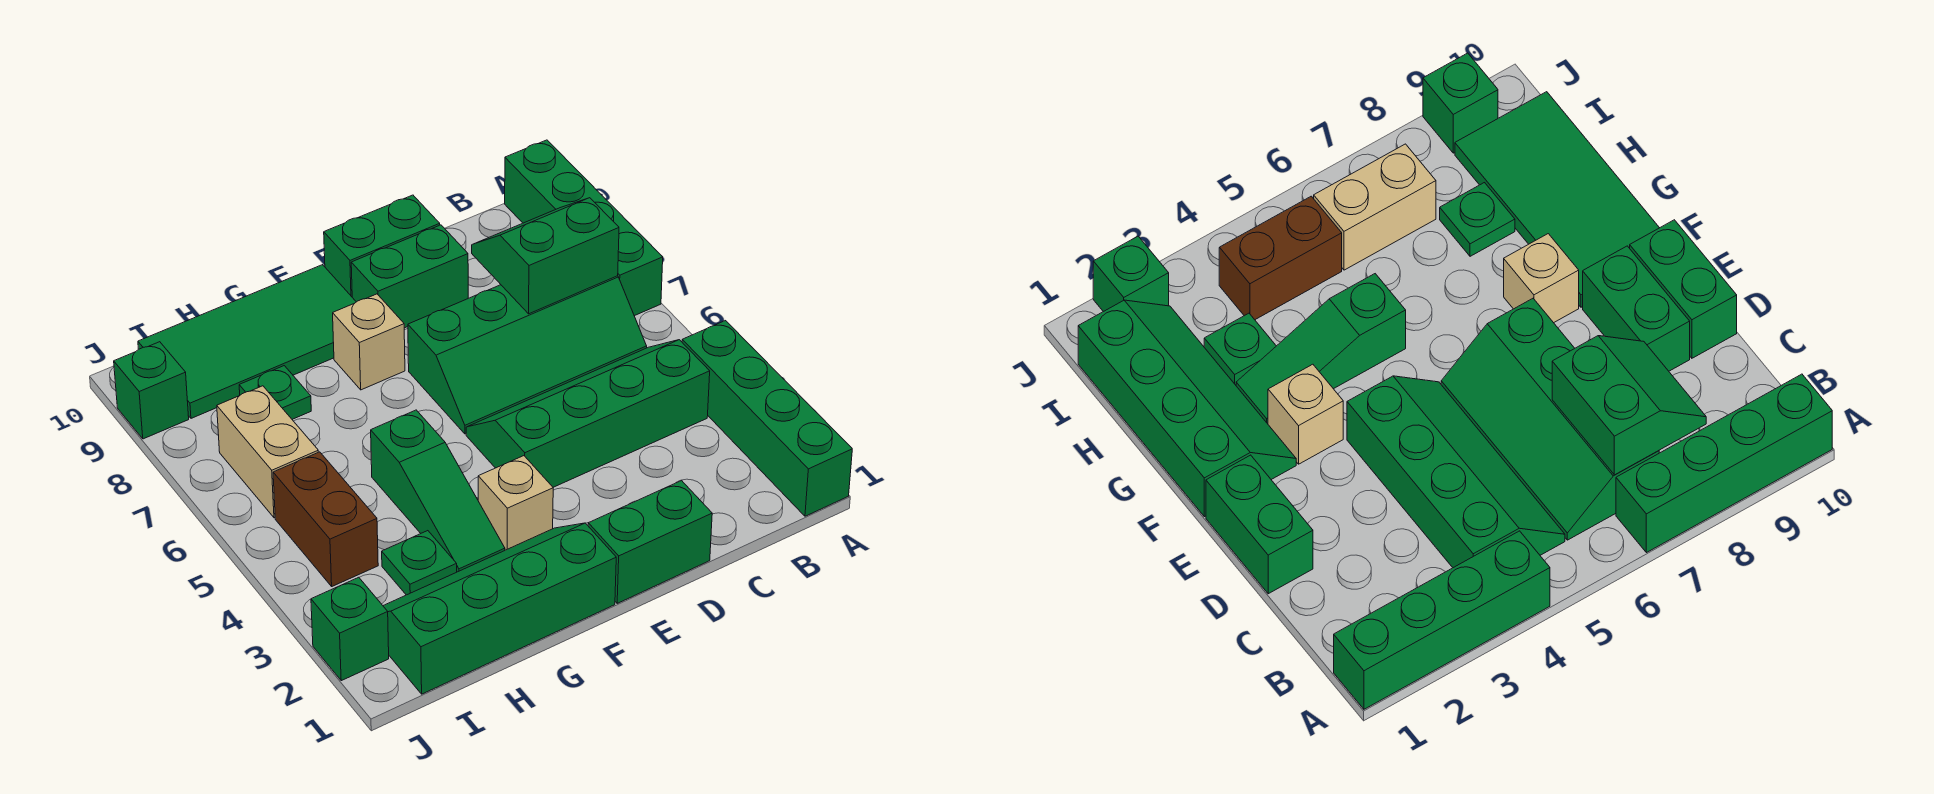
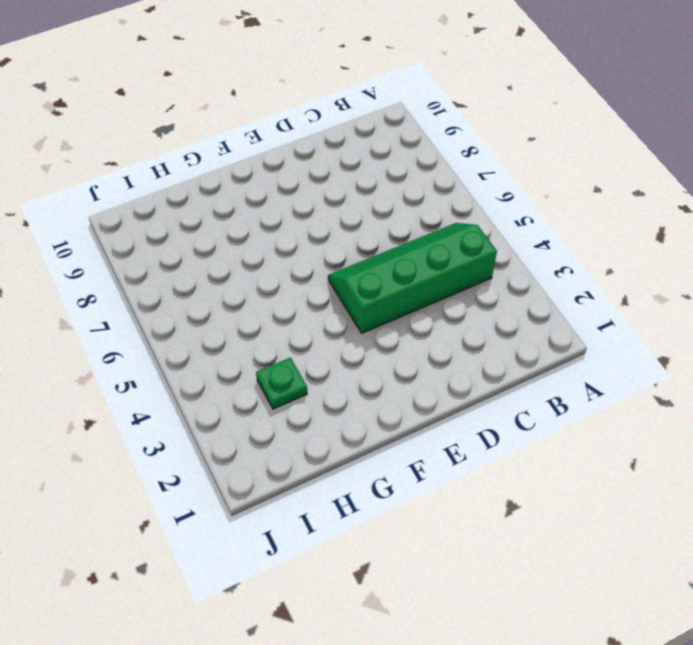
none -> green brick A1:A4 level 1
none -> green brick A7:A10 level 1
none -> green slope B6:E7 level 1 top 7

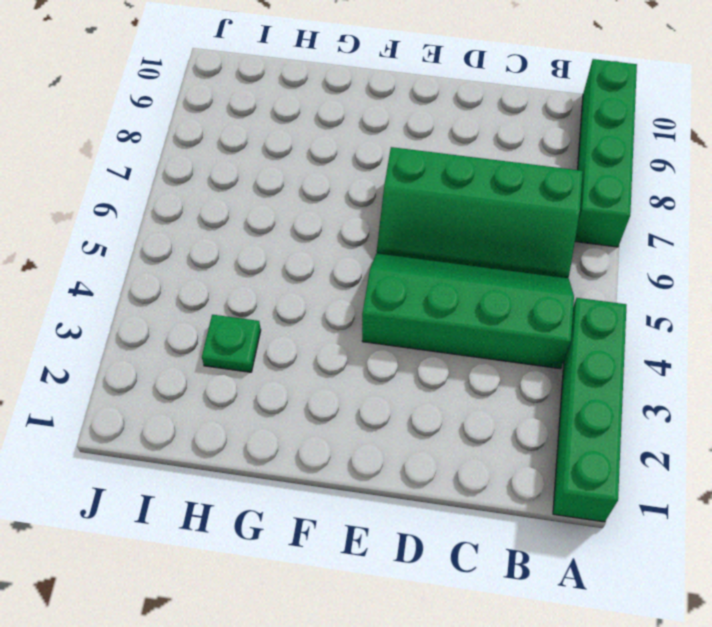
none -> green brick D1:E1 level 1
none -> green brick D9:E9 level 1
none -> green brick D10:E10 level 1

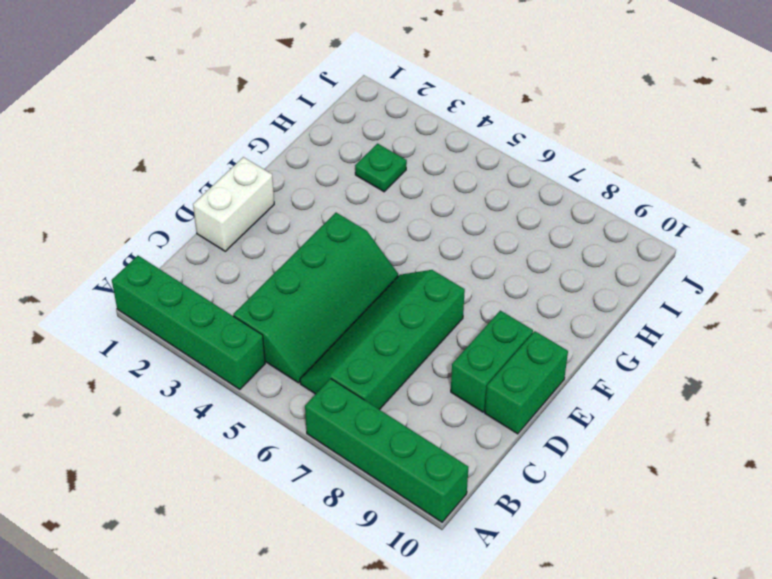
white brick D1:E1 level 1 -> green brick D1:E1 level 1
none -> green slope F1:I2 level 1 top 1
none -> tan brick F3 level 1
none -> tan brick F8 level 1

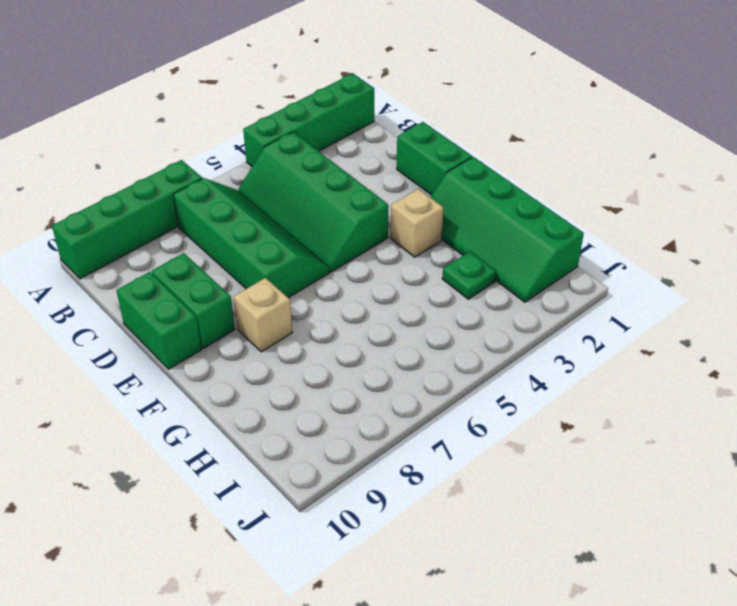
none -> green tile F9:I10 level 1
none -> green slope G3:G5 level 1 top 5
none -> green plate H8 level 1

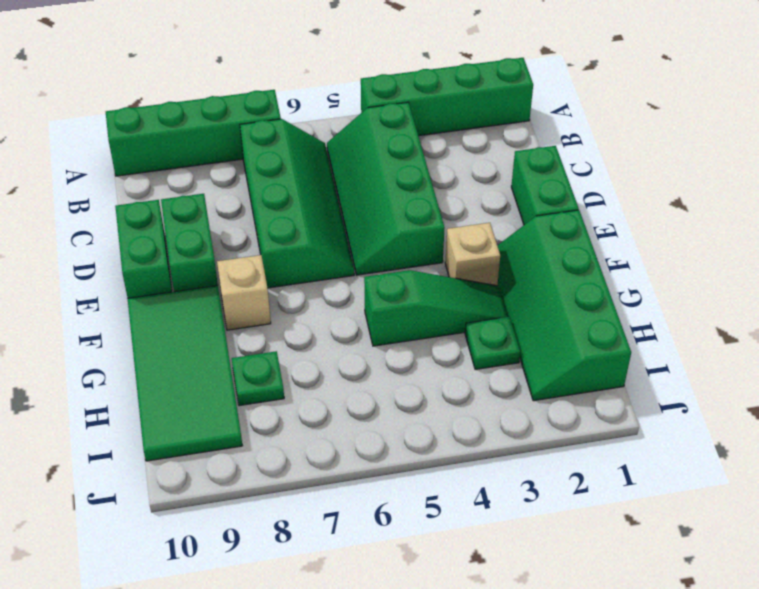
none -> brown brick I4:I5 level 1
none -> tan brick I6:I7 level 1
none -> green brick J2 level 1

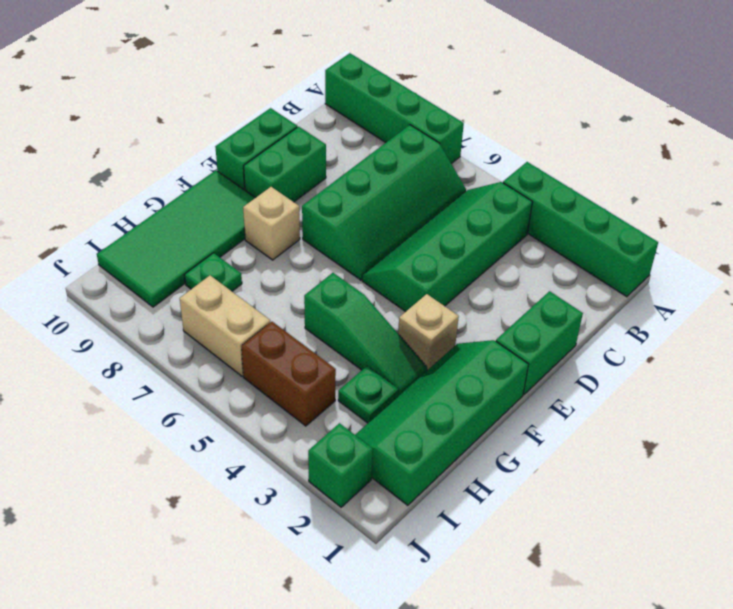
none -> green brick J9 level 1
none -> green slope B7:C8 level 2 top 7

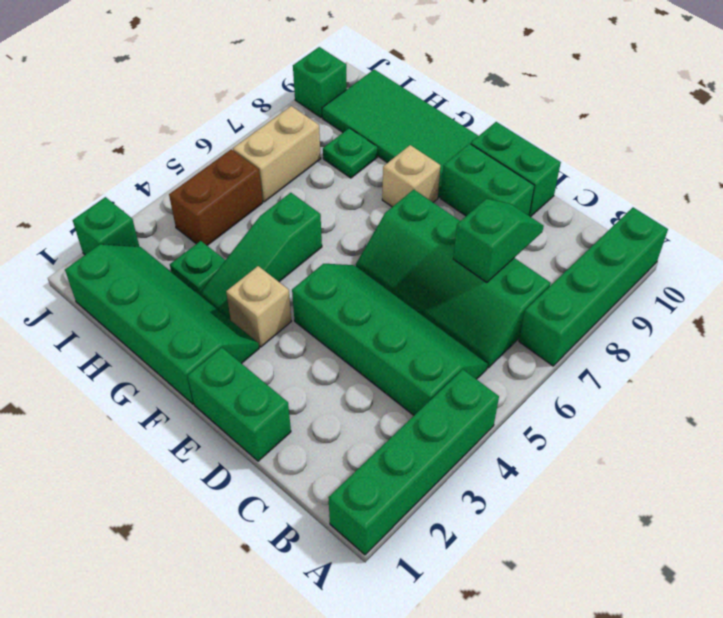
green slope C7:C8 level 2 top 7 -> green slope B7:C8 level 2 top 7

